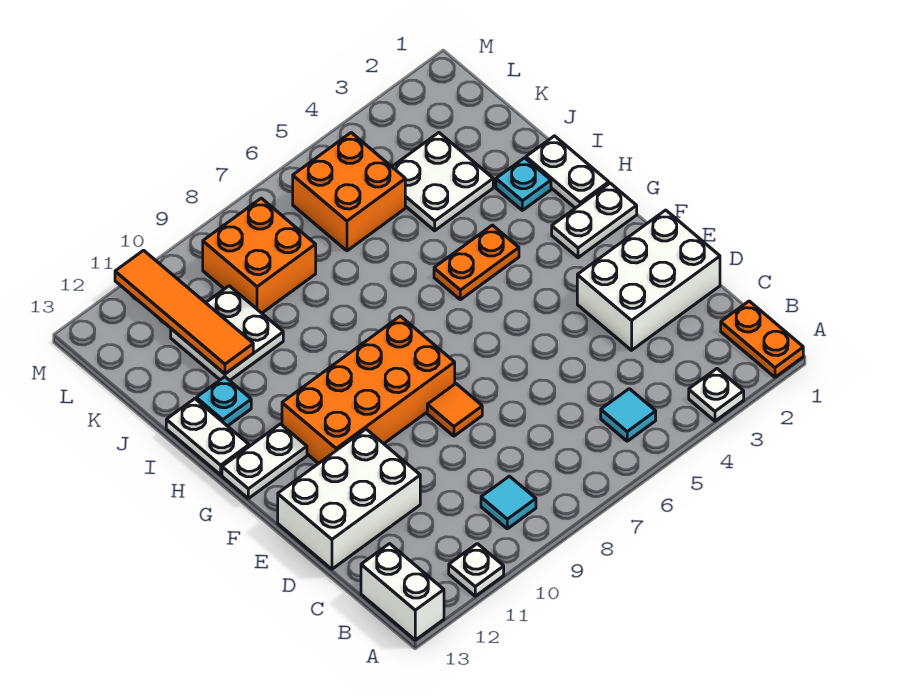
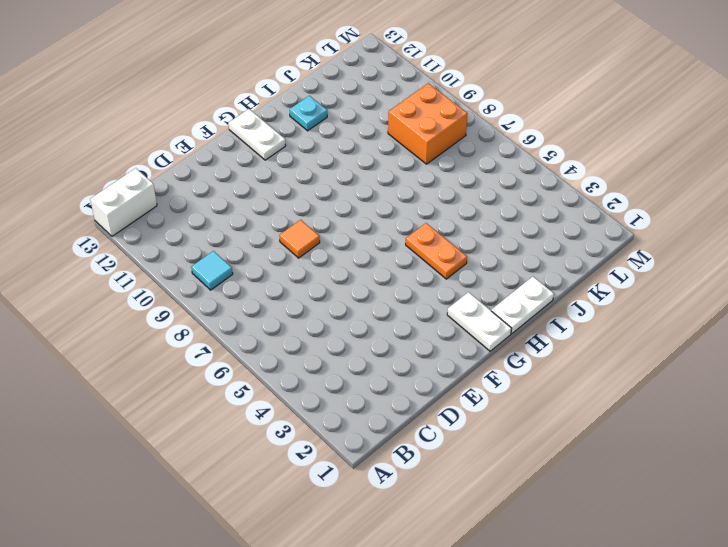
none -> orange plate A1:B1 level 1
none -> white plate A3 level 1
none -> white plate A11 level 1

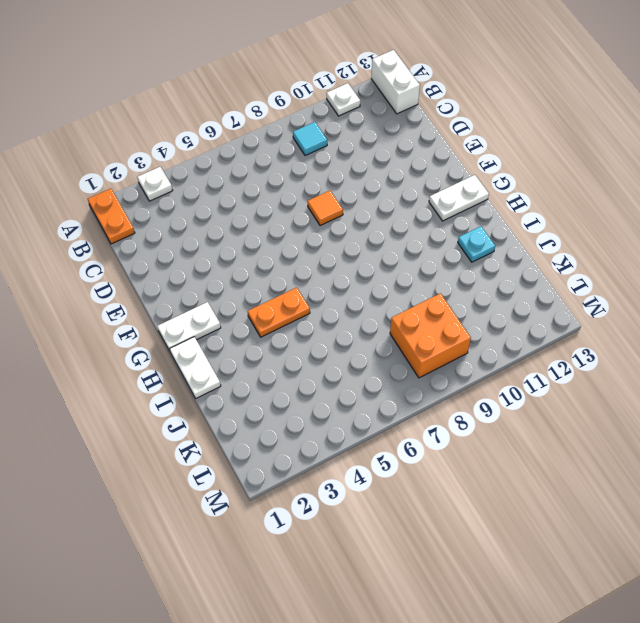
none -> cyan tile B5 level 1
none -> white brick D1:E3 level 1
none -> white brick D11:E13 level 1

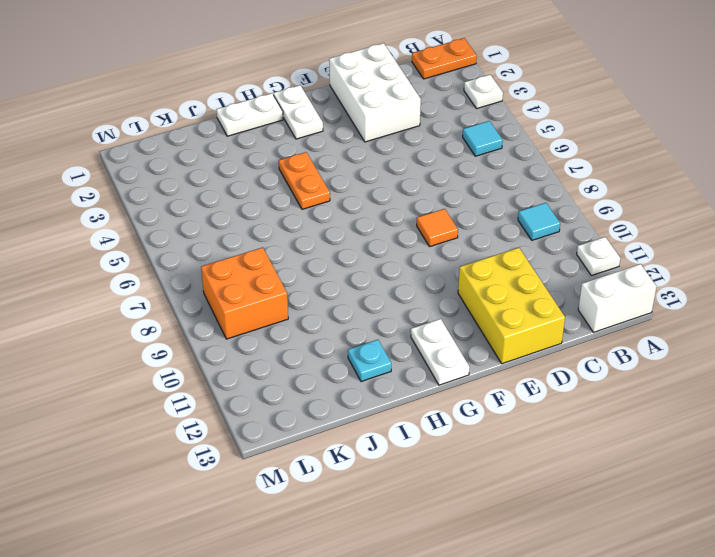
yellow brick D11:E13 level 1 -> white brick D11:E13 level 1
none -> orange brick F8:G11 level 1
none -> white plate H13:I13 level 1
none -> cyan plate I2 level 1

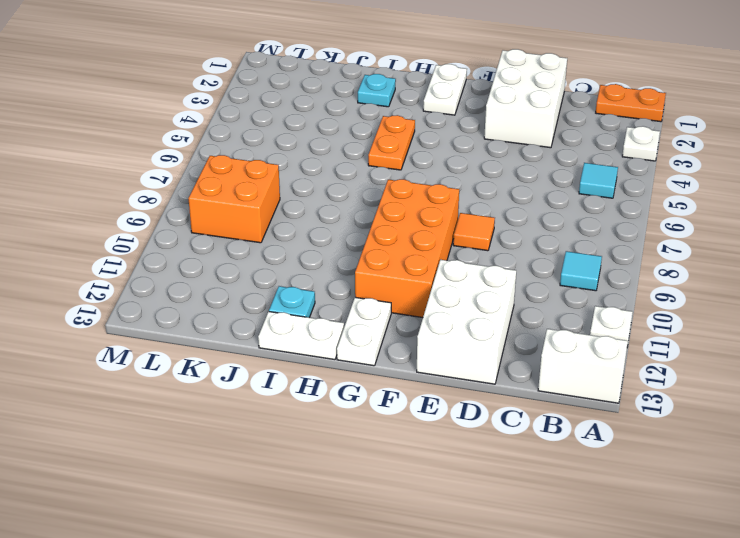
none -> white plate H1:I1 level 1
none -> white plate J3:K4 level 1
none -> white plate J10:K11 level 1

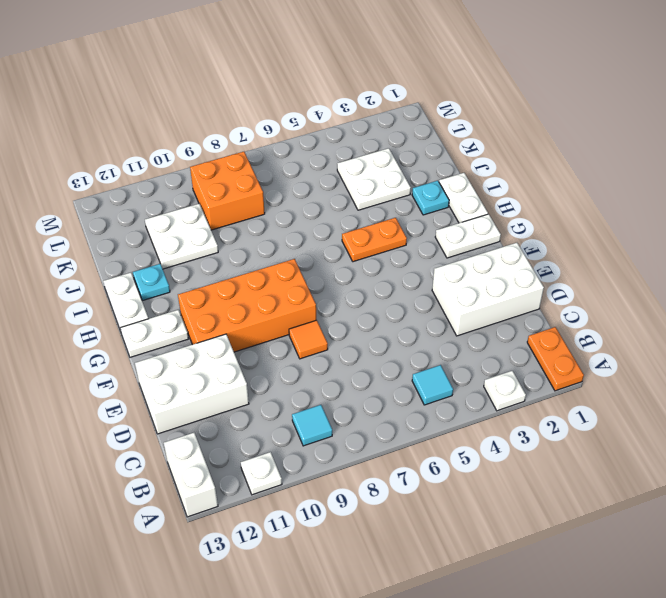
none -> orange brick K5:L6 level 1
none -> orange tile J11:M11 level 2

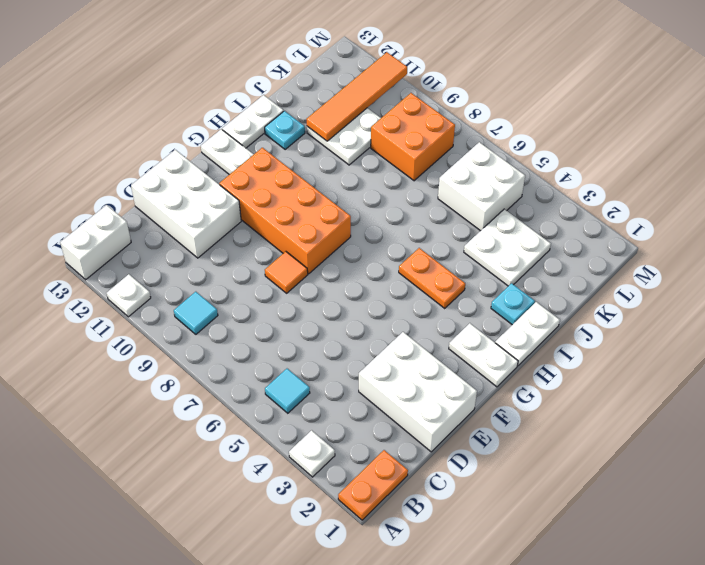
white brick K5:L6 level 1 -> orange brick K5:L6 level 1

